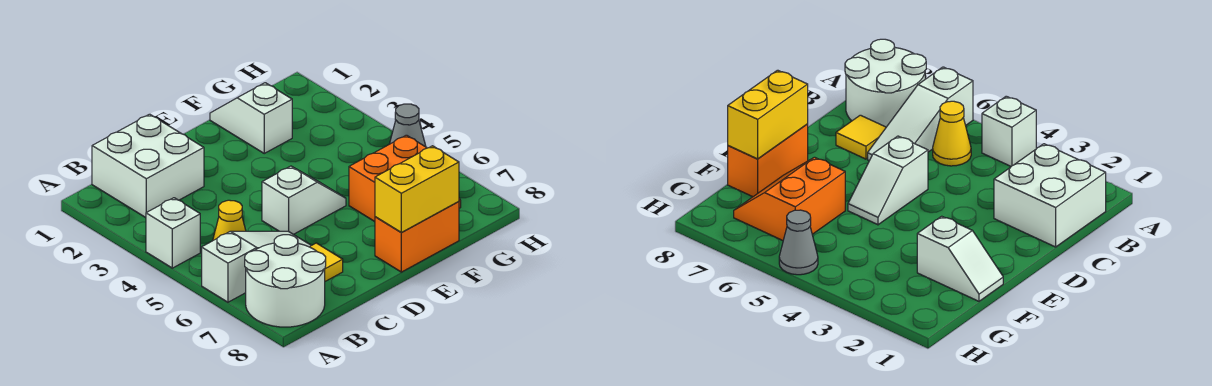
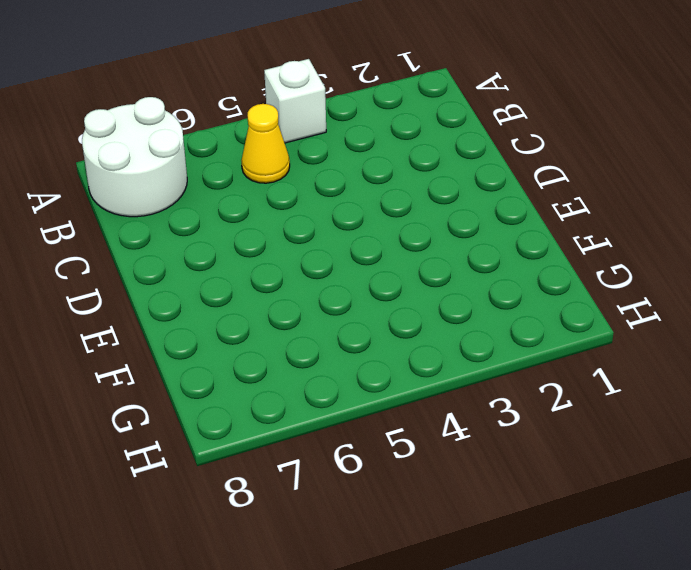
none -> white slope A6:C6 level 1 top A
none -> white brick B1:C2 level 1
none -> yellow tile C7 level 1

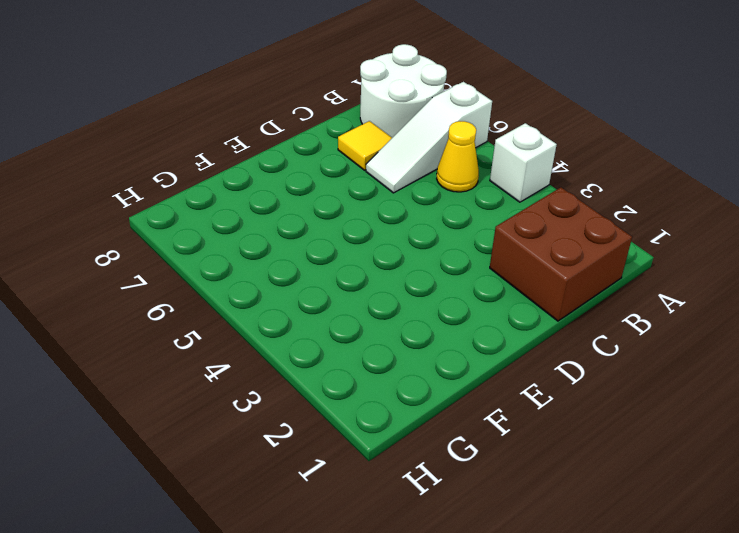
brown brick B1:C2 level 1 -> white brick B1:C2 level 1
none -> white slope D5:E5 level 1 top D
none -> orange brick E8:F8 level 1
none -> white slope F1:F2 level 1 top 2

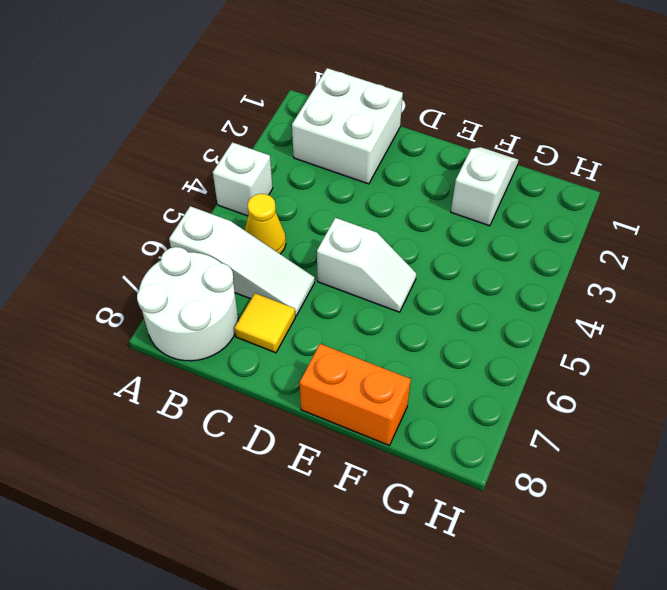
none -> orange slope F6:G7 level 1 top 6
none -> grey cone H5 level 1
none -> yellow brick E8:F8 level 2

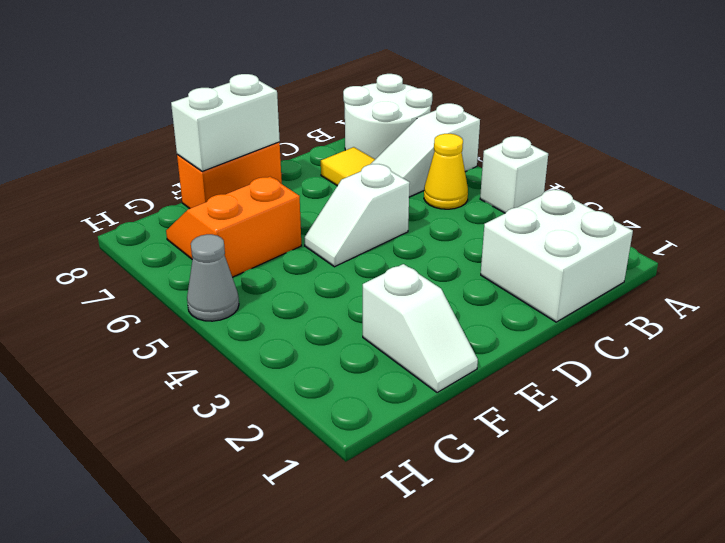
white brick E8:F8 level 2 -> yellow brick E8:F8 level 2

